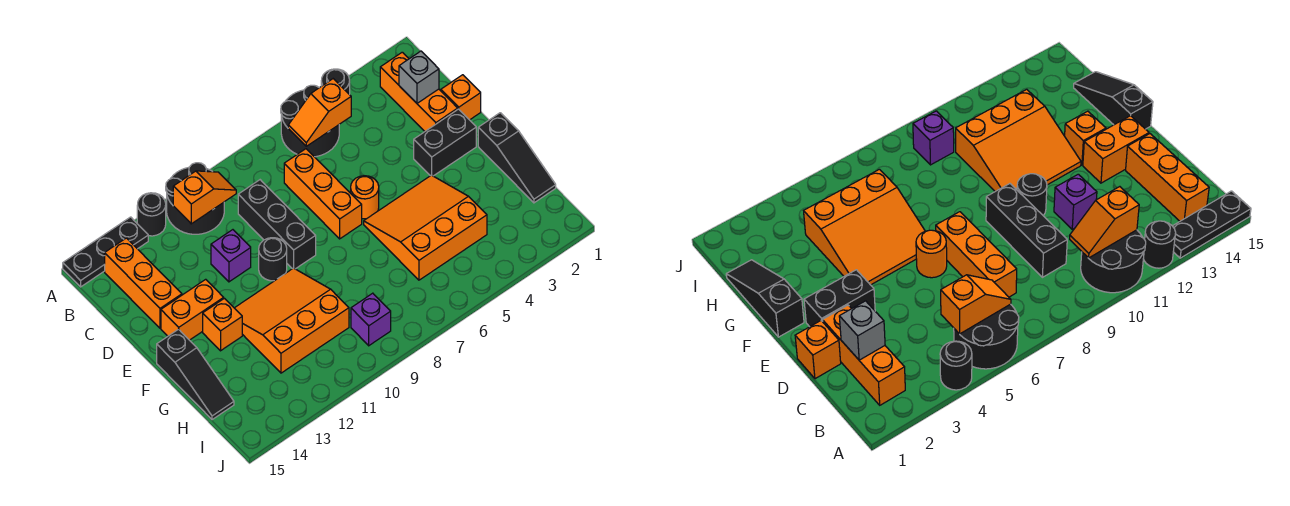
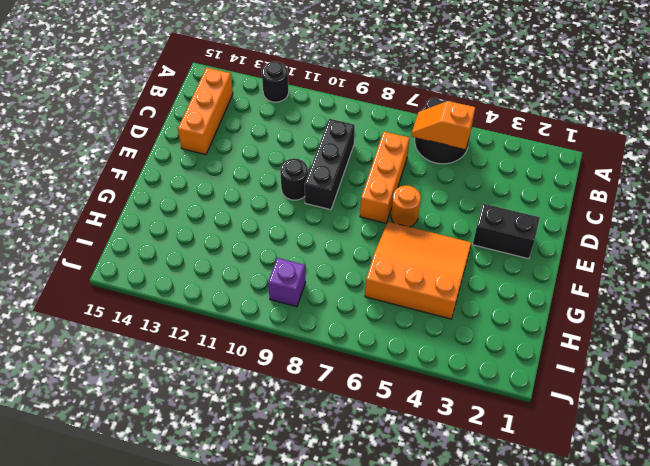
none -> black round brick A4 level 1
none -> black round brick A10:B11 level 1
none -> black plate A13:A15 level 1

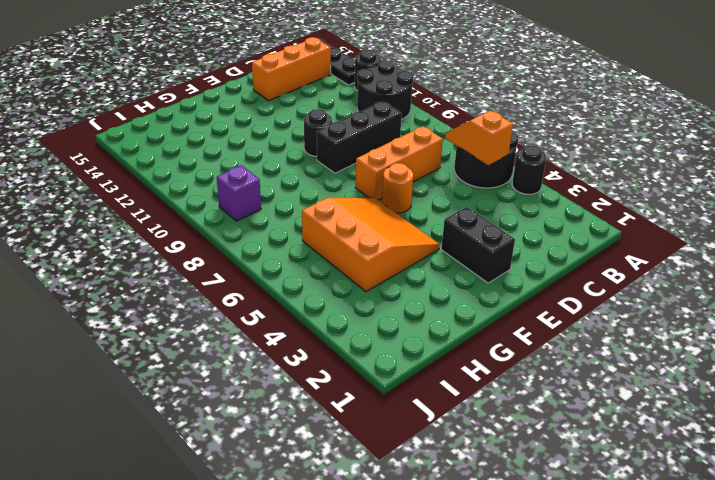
none -> orange brick B2:D2 level 1
none -> orange brick D1 level 1
none -> purple brick D11 level 1

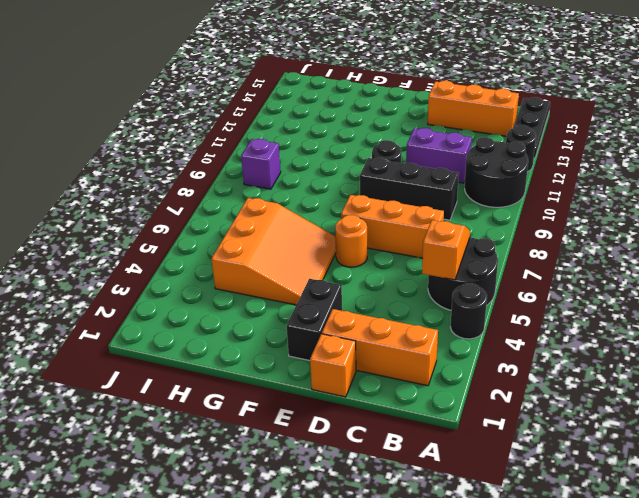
purple brick C11:D11 level 1 -> purple brick D11 level 1
none -> orange brick E13:E14 level 1
none -> black slope F1:H1 level 1 top F
none -> orange slope F10:H12 level 1 top H

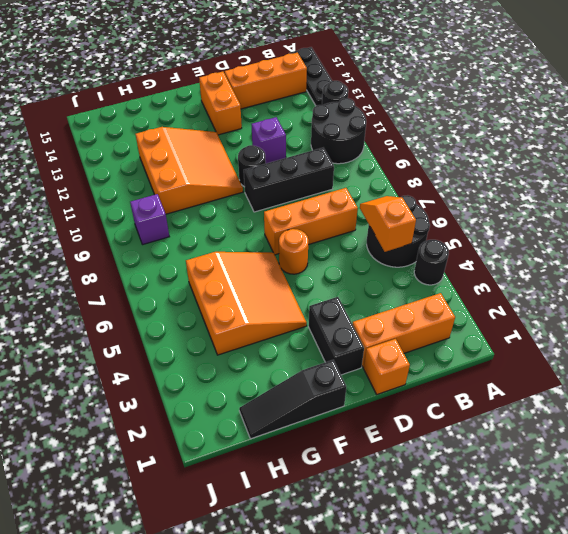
none -> orange brick F13 level 1
none -> black slope F15:H15 level 1 top F
none -> orange slope B10:B11 level 2 top 11

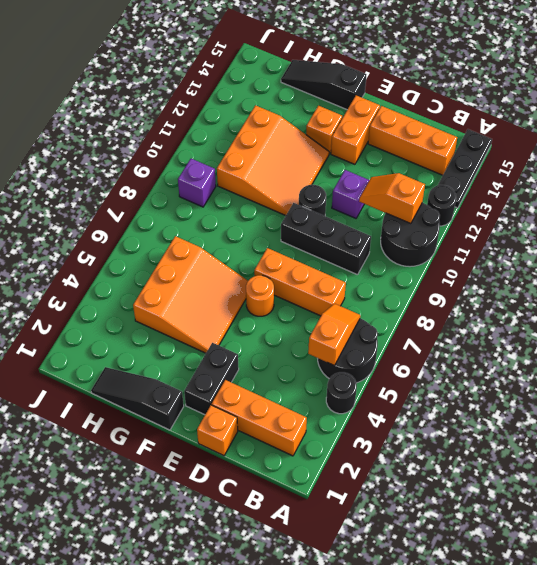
orange slope B11:C11 level 2 top B -> orange slope B10:B11 level 2 top 11
none -> grey brick C2 level 2

